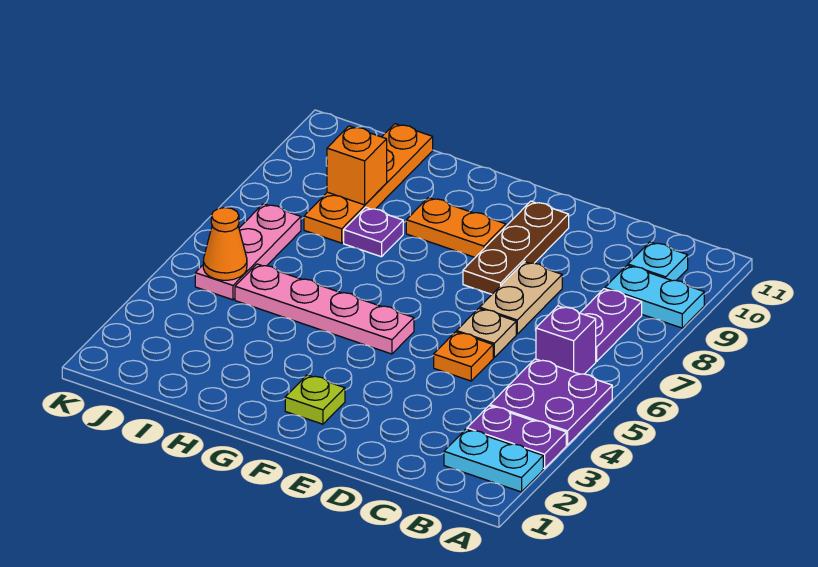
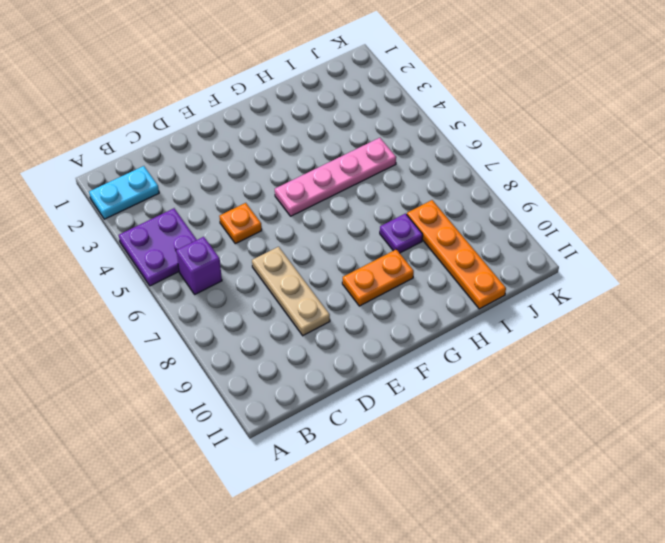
tan plate D7:D9 level 1 -> tan plate D7:D8 level 1
none -> purple plate A3:B3 level 1
none -> cyan plate A9:B9 level 1
none -> purple plate B7:B8 level 1

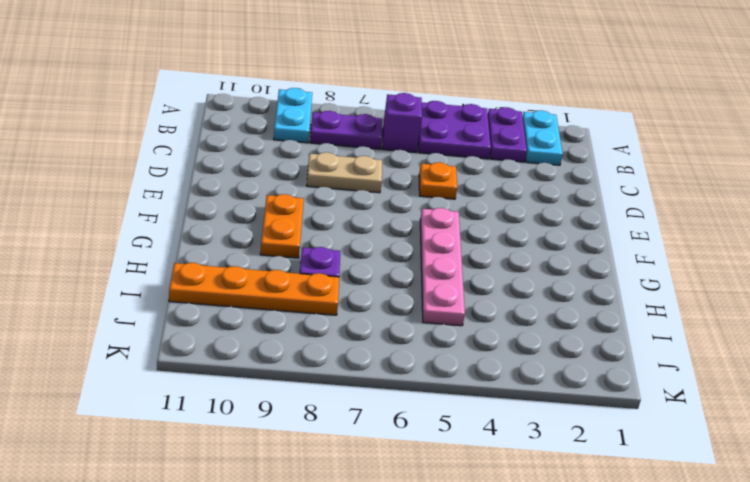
none -> cyan plate B10 level 1
none -> tan plate D6 level 1
none -> brown plate E8:E10 level 1

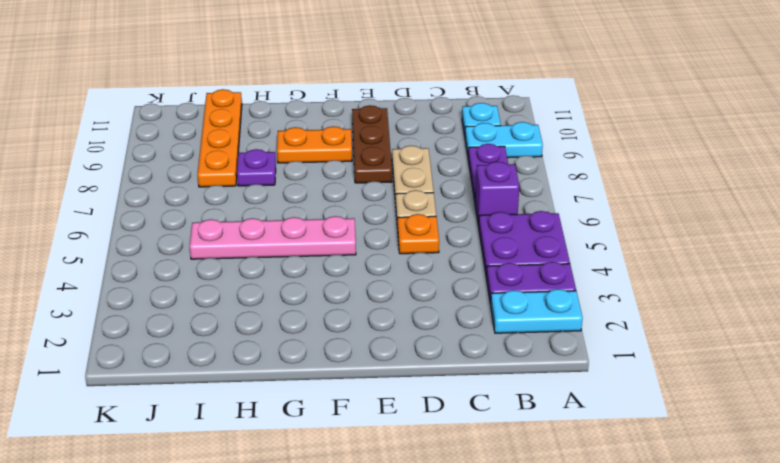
none -> lime plate F2 level 1
none -> pink plate J5:J7 level 1
none -> orange brick I9 level 2

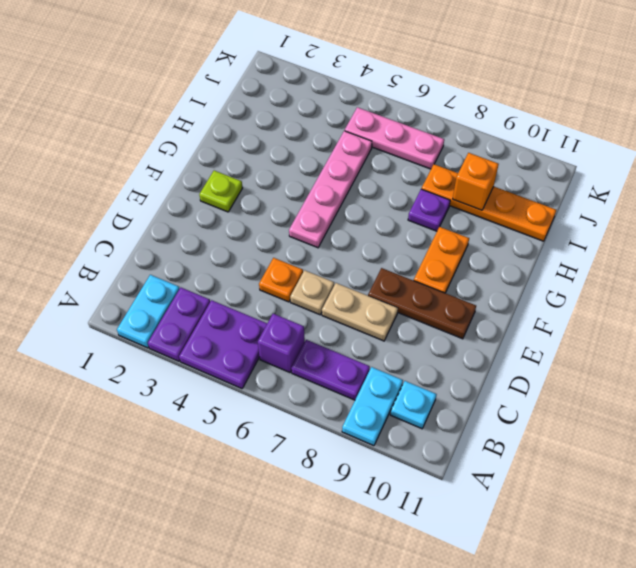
none -> orange cone J5 level 2

